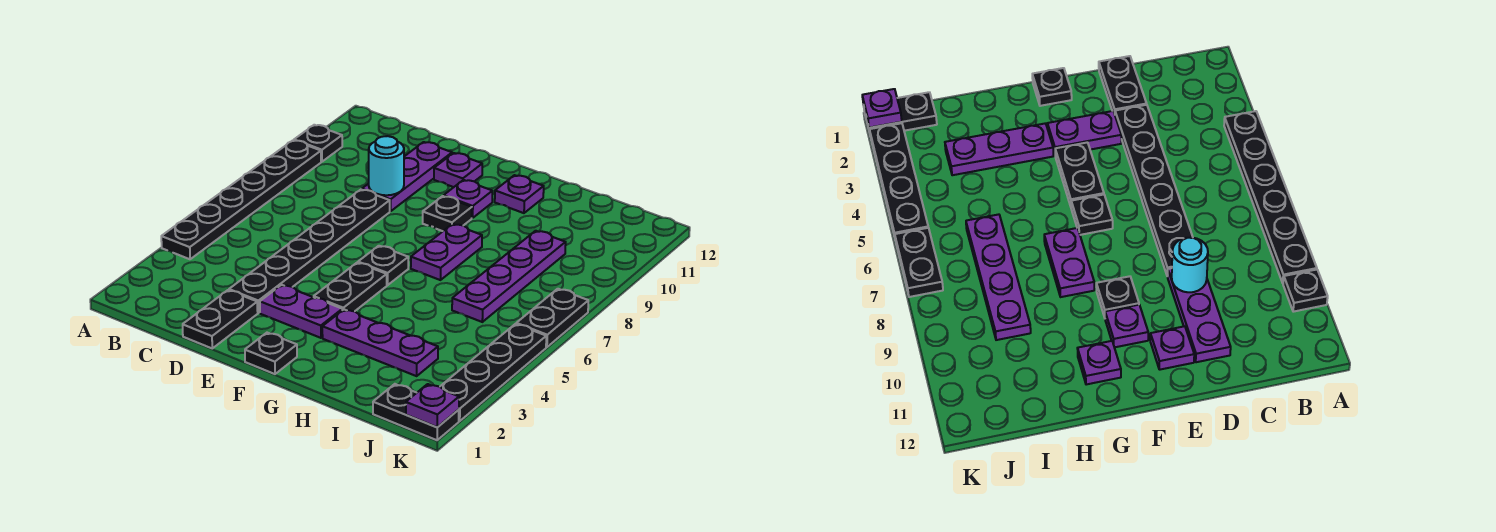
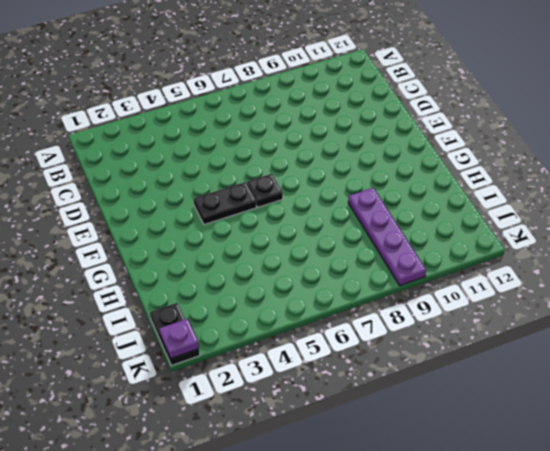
purple plate H9:K9 level 1 -> purple plate I6:I9 level 1
none -> black plate A4:A9 level 1
none -> black plate A10 level 1
none -> black plate D1:D2 level 1

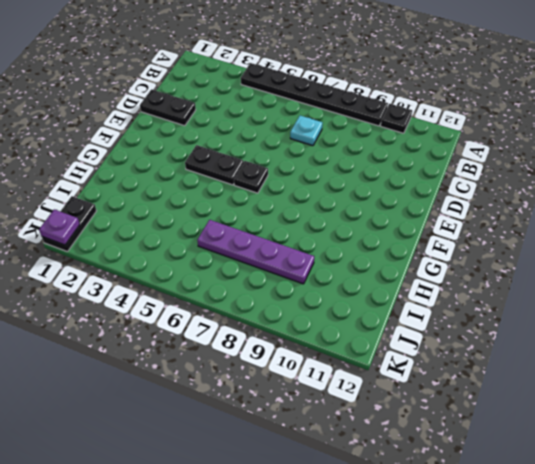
cyan plate C7 level 1 -> none
none -> black plate D3:D8 level 1
none -> purple plate D9:D11 level 1
none -> purple plate E3:F3 level 1

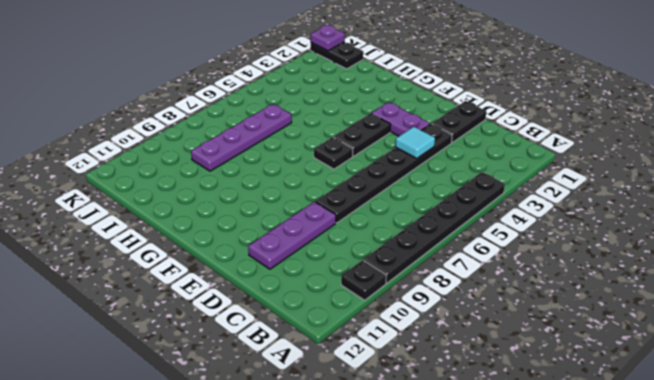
cyan tile D4 level 2 -> none
none -> purple plate E11 level 1
none -> black plate F1 level 1
none -> black plate F9 level 1

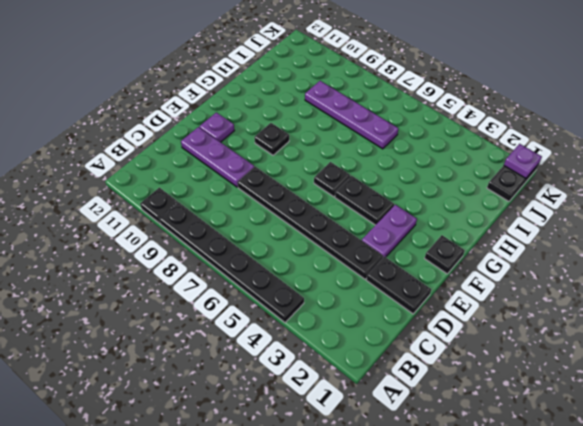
none -> purple plate F10 level 1
none -> purple plate G3:I3 level 1
none -> purple plate G7:G8 level 1

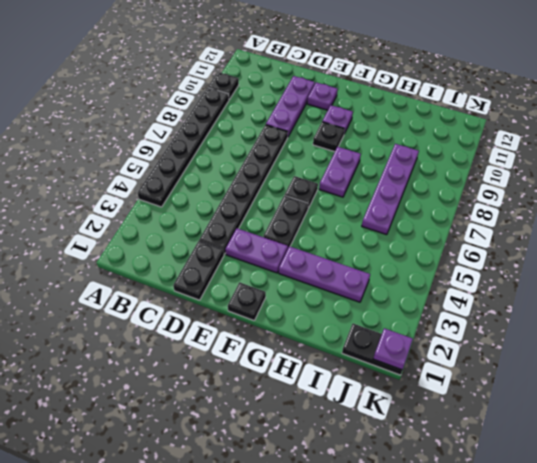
none -> purple plate G11 level 1
none -> black plate K2:K5 level 1
none -> black plate K6:K7 level 1

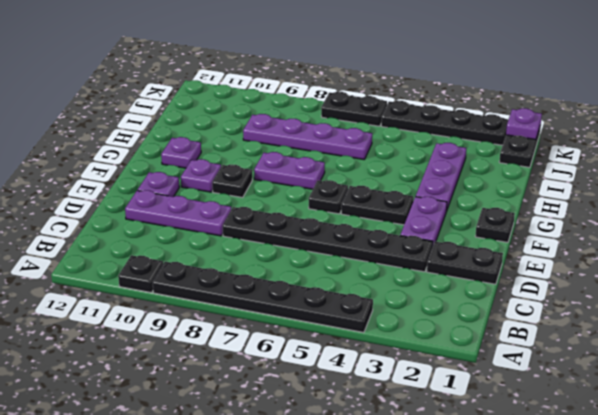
none -> cyan round brick D9 level 2

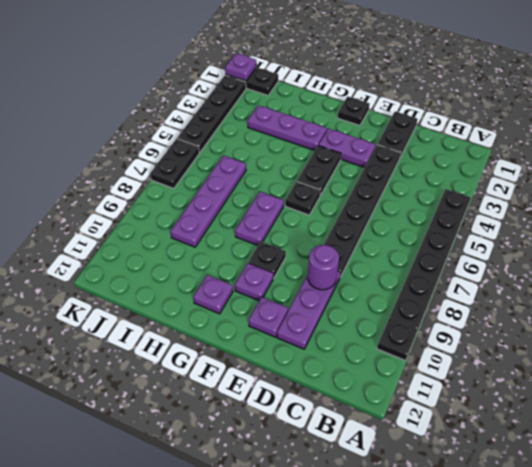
purple round brick D9 level 2 -> cyan round brick D9 level 2

